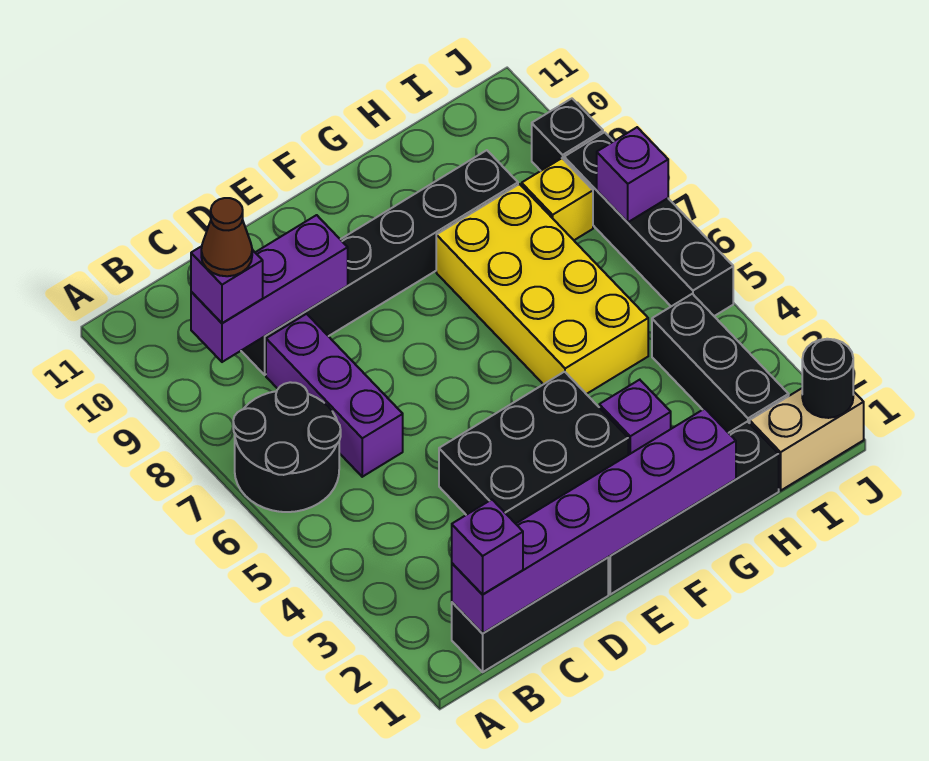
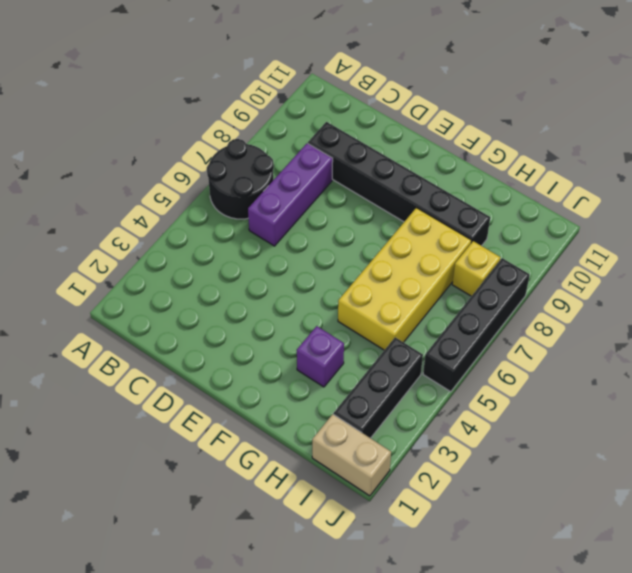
none -> black brick B1:D1 level 1
none -> black brick D3:F4 level 1
none -> black brick E1:H1 level 1

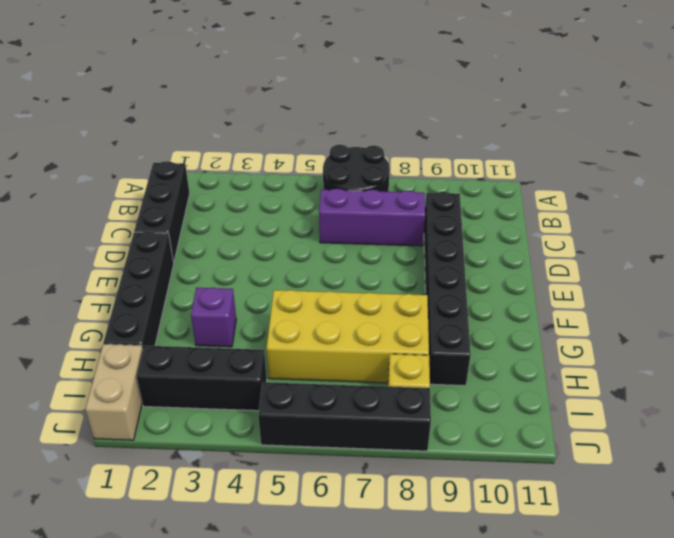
none -> black brick D3:F4 level 1
none -> black brick J9 level 1
none -> purple brick B1:G1 level 2

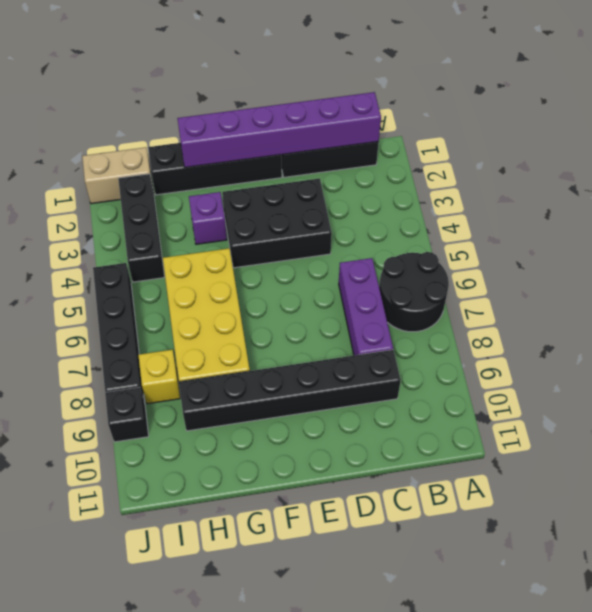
none -> purple brick B9:D9 level 2
none -> black round brick J1 level 2
none -> purple brick J7 level 2

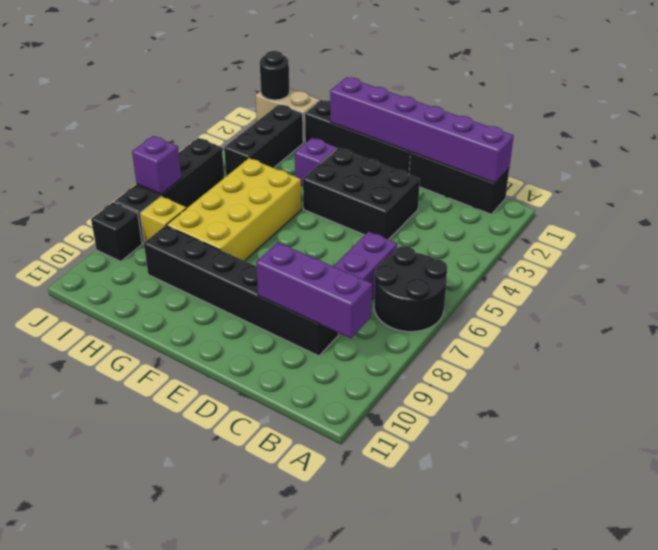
none -> purple brick B1 level 3
none -> purple brick B9 level 3
none -> brown cone B9 level 4

